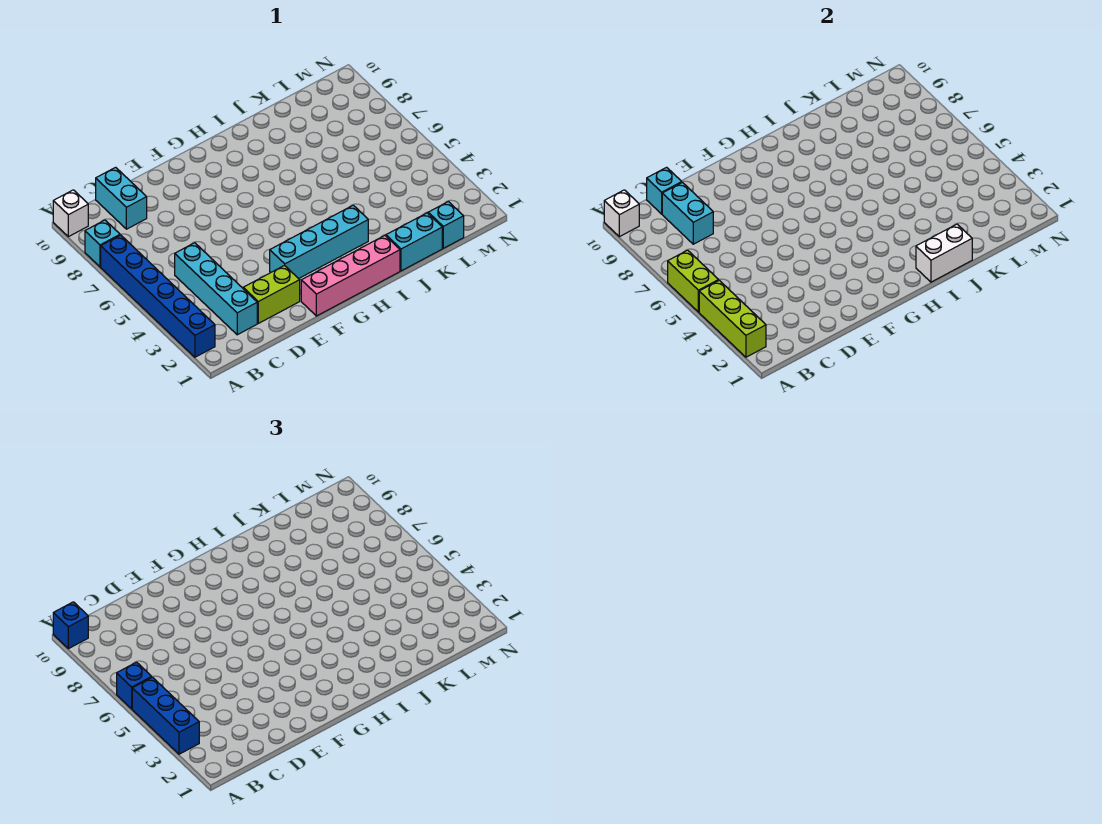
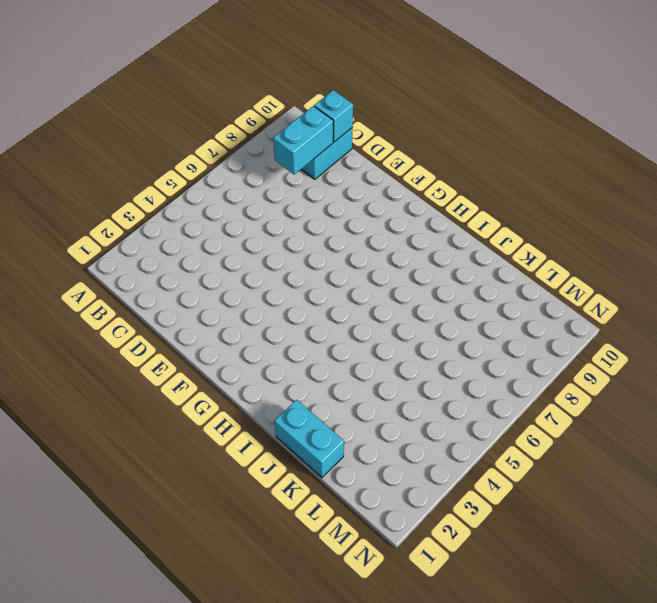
none -> blue brick A2:A7 level 1
none -> cyan brick A8 level 1
none -> white brick A10 level 1

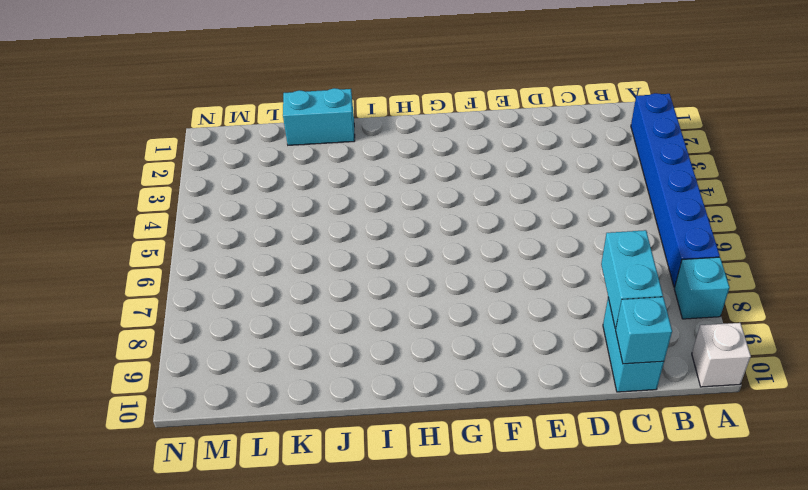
none -> cyan brick C2:C5 level 1
none -> lime brick D2:E2 level 1
none -> pink brick F1:I1 level 1

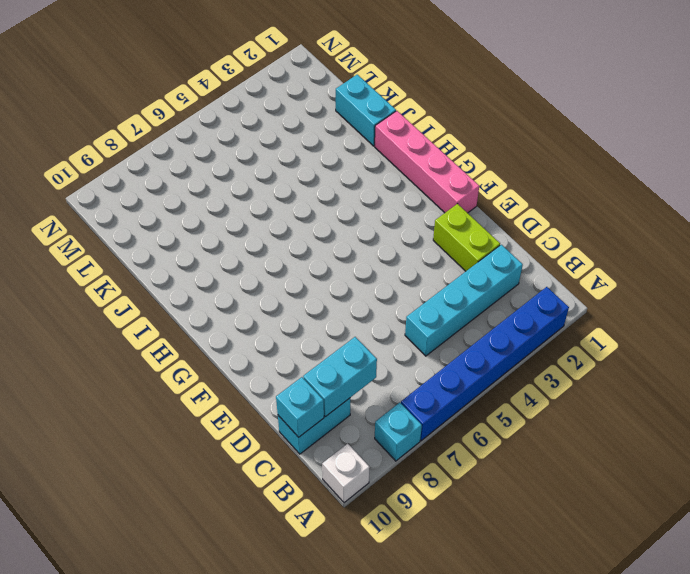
none -> cyan brick F3:I3 level 1
none -> cyan brick L1 level 1
none -> lime brick A2:A4 level 2

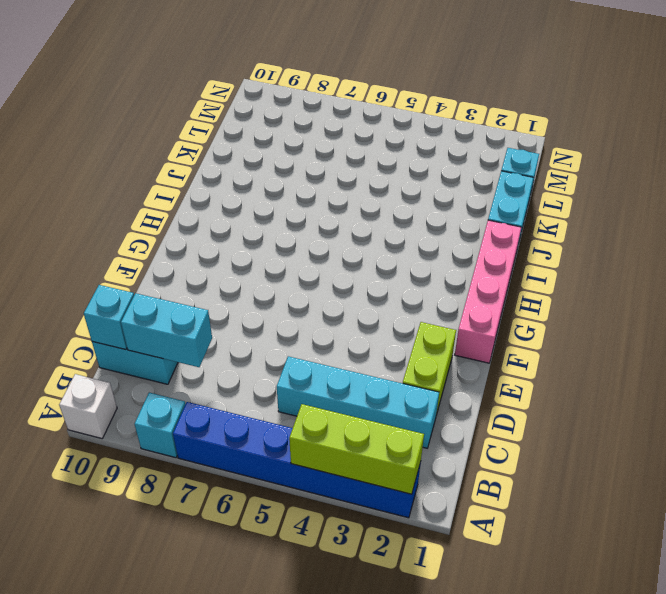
none -> cyan brick F3:I3 level 1
none -> lime brick A5:A6 level 2
none -> white brick A10 level 2

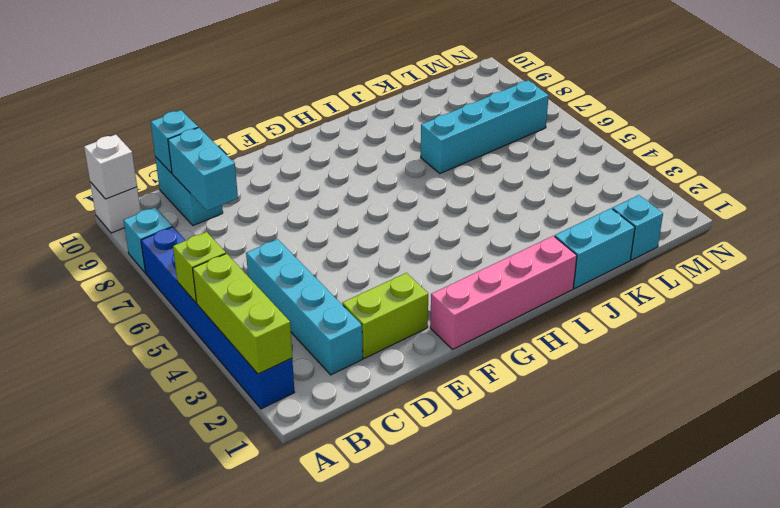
lime brick A5 level 2 -> lime brick A5:A6 level 2
cyan brick J7:M7 level 1 -> cyan brick F3:I3 level 1
none -> white brick I1:J1 level 2
none -> blue brick A3:A5 level 3
none -> blue brick A6 level 3

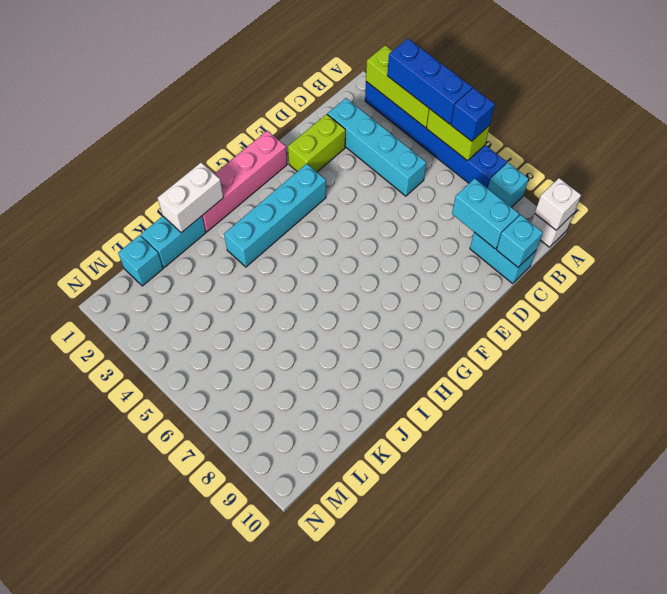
none -> blue brick A10 level 3

